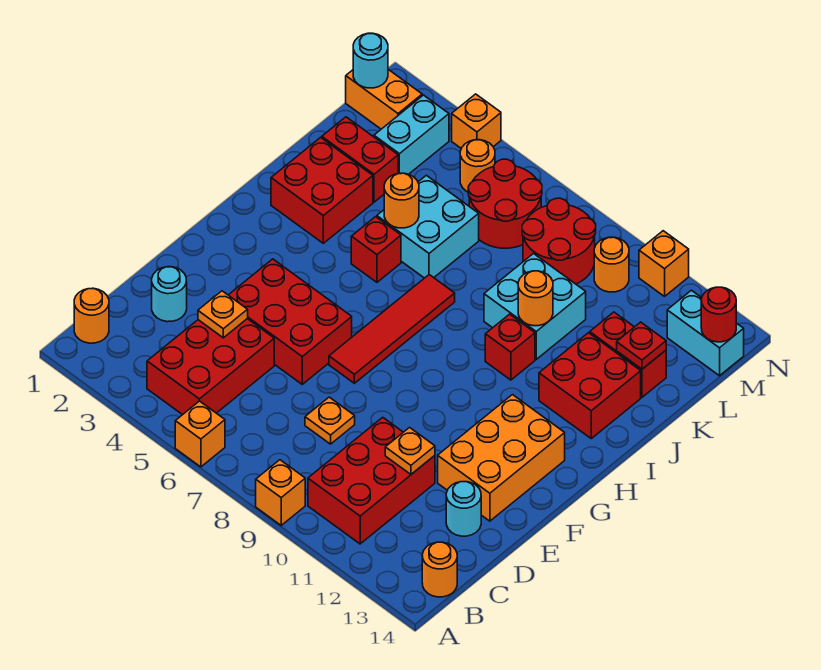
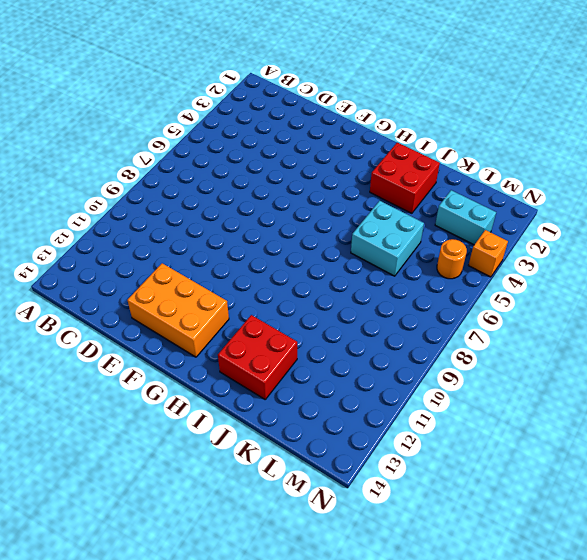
none -> orange brick A6 level 1
none -> orange brick A9 level 1
none -> orange round brick B1 level 1
none -> red brick B4:D5 level 1

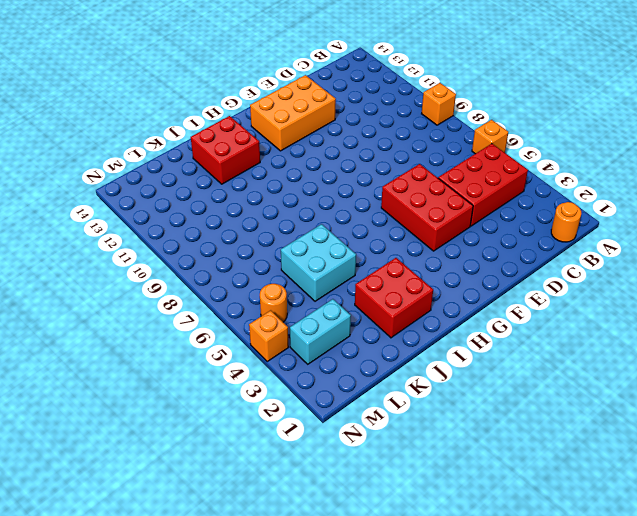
none -> red brick B10:D11 level 1
none -> orange round brick B14 level 1
none -> cyan round brick D2 level 1
none -> orange plate D8 level 1

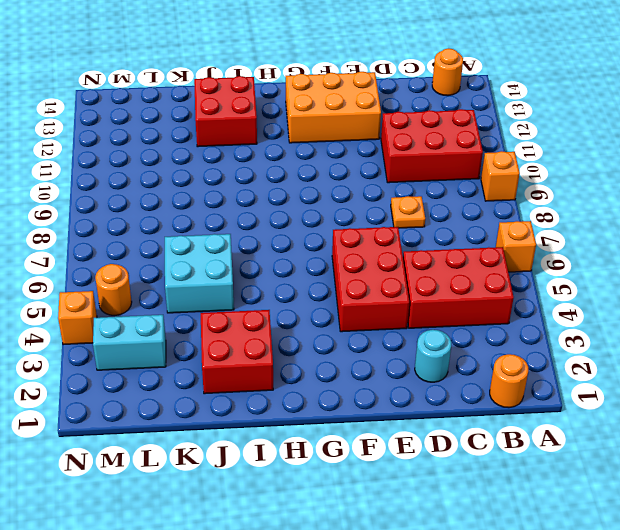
none -> cyan round brick D13 level 1
none -> red tile F7:I7 level 1
none -> red brick I5 level 1
none -> red brick I10 level 1

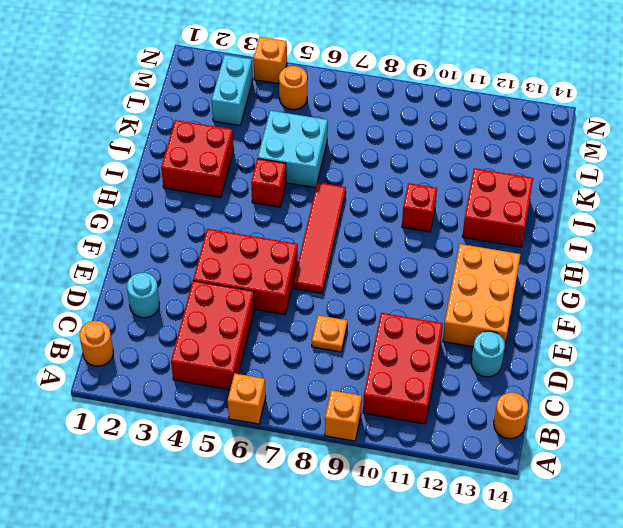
none -> cyan brick J9:K10 level 1
none -> red brick K2:K3 level 1
none -> red brick K12:K13 level 1
none -> red round brick L6:M7 level 1

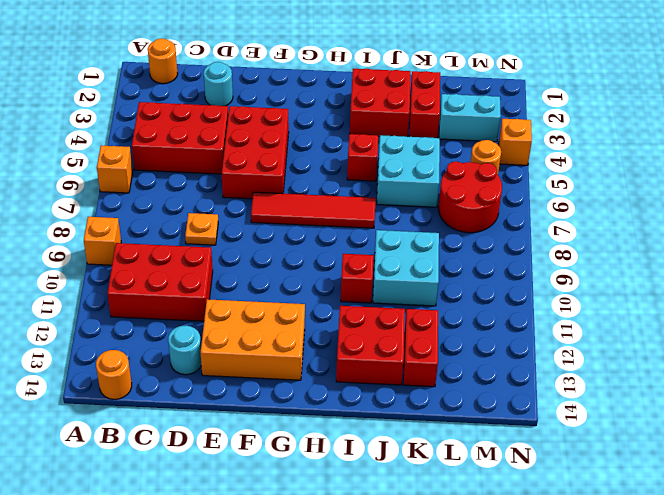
none -> red round brick L8:M9 level 1
none -> orange brick M1:M2 level 1
none -> orange round brick M10 level 1
none -> cyan brick M13:M14 level 1

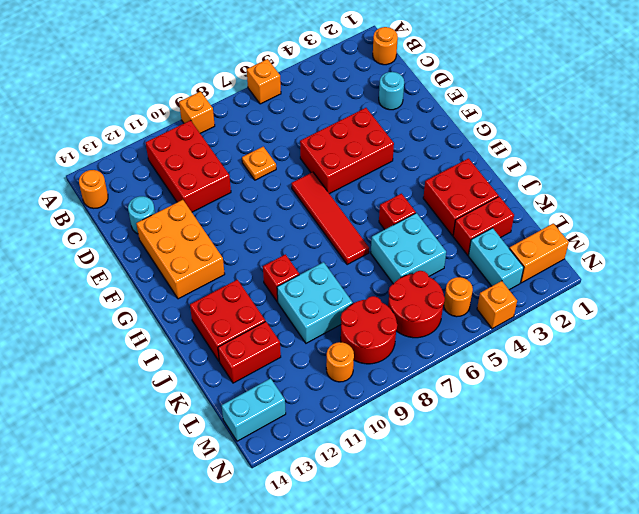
none -> red brick B4:D5 level 1
none -> orange brick N11 level 1
none -> orange plate D4 level 2
none -> orange plate D11 level 2

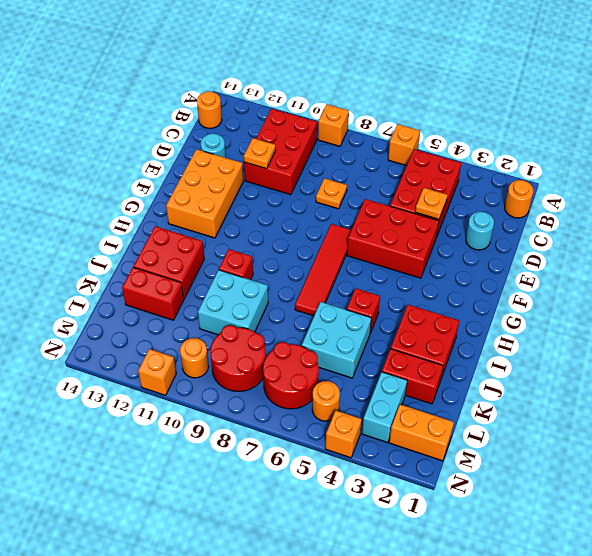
none -> cyan brick M13:M14 level 1
none -> orange round brick J5 level 2
none -> orange round brick J10 level 2
none -> red plate K13 level 2

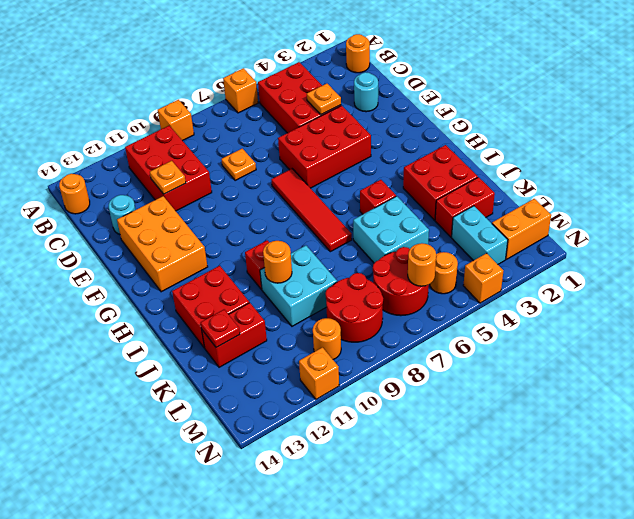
orange round brick M6 level 2 -> orange round brick J5 level 2
none -> cyan brick M13:M14 level 1
none -> cyan round brick M1 level 2
none -> red round brick M14 level 2

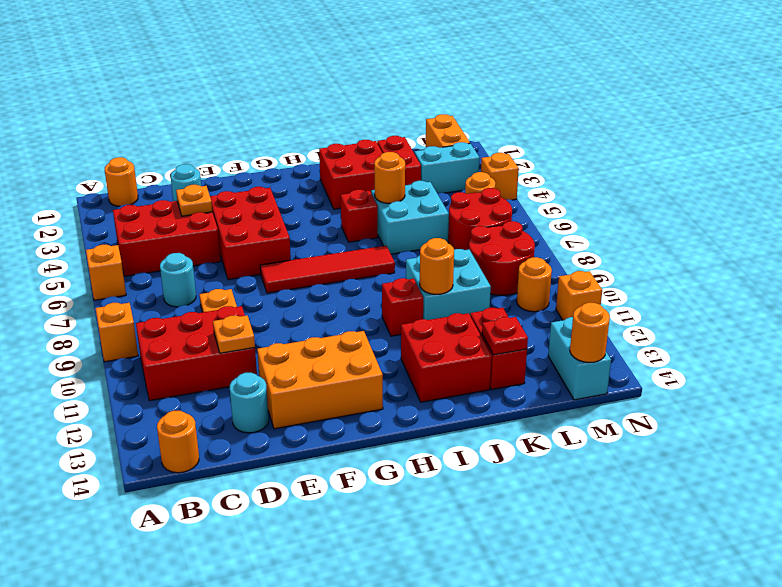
cyan round brick C7 level 1 -> cyan round brick M1 level 2
orange round brick M14 level 2 -> red round brick M14 level 2

